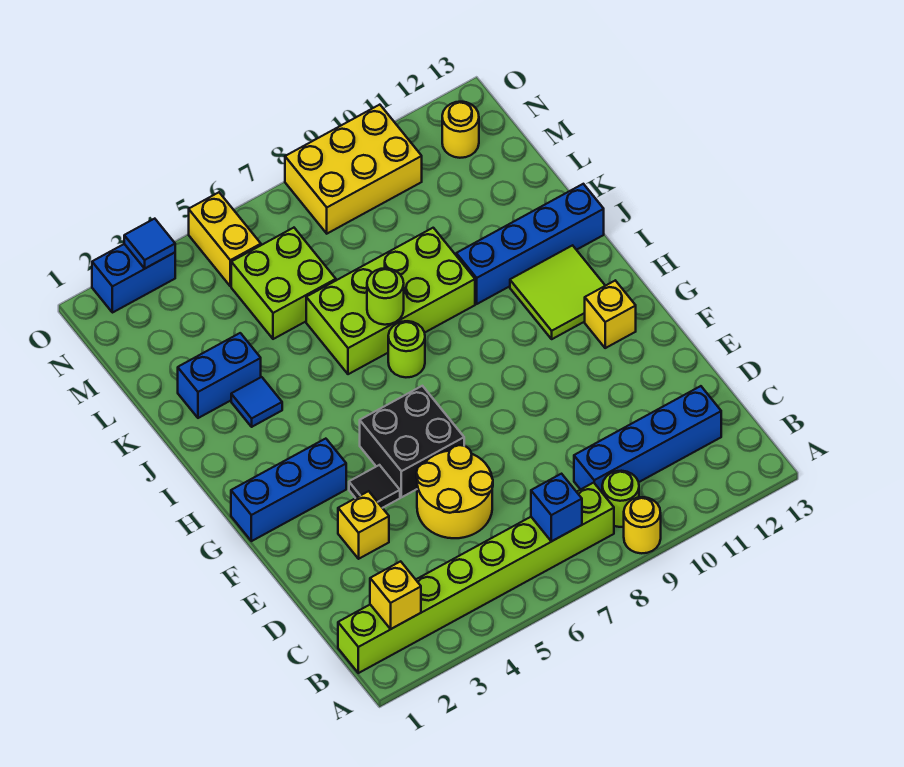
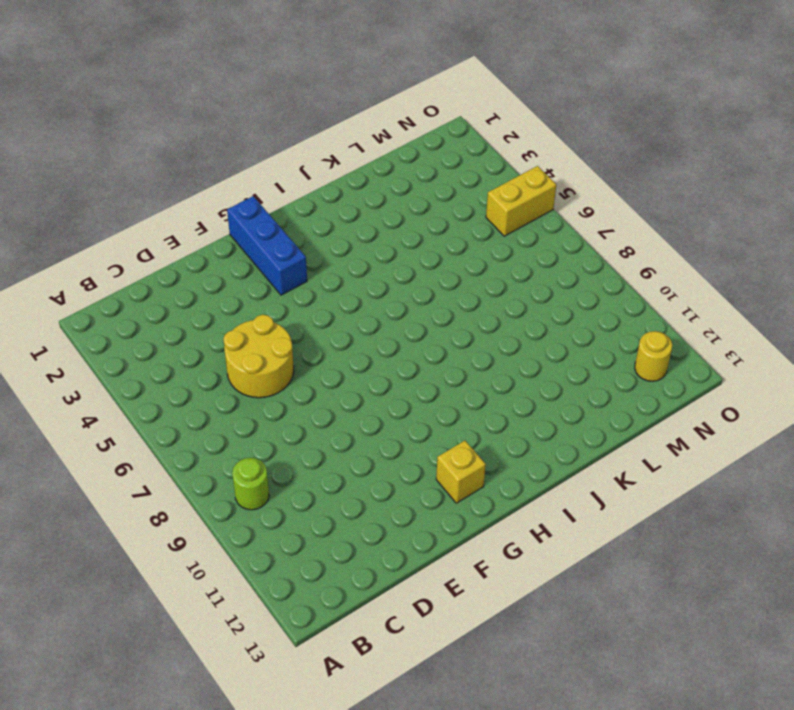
none -> yellow round brick A9 level 1
none -> lime brick B1:B8 level 1
none -> blue brick C9:C12 level 1

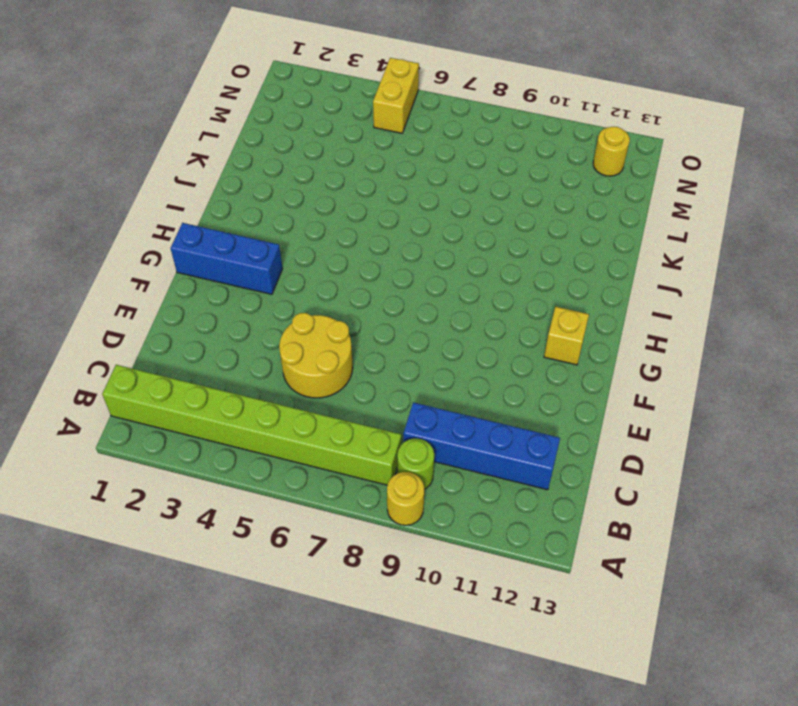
none -> yellow brick E3 level 1
none -> black tile F4 level 1
none -> black brick F5:G6 level 1

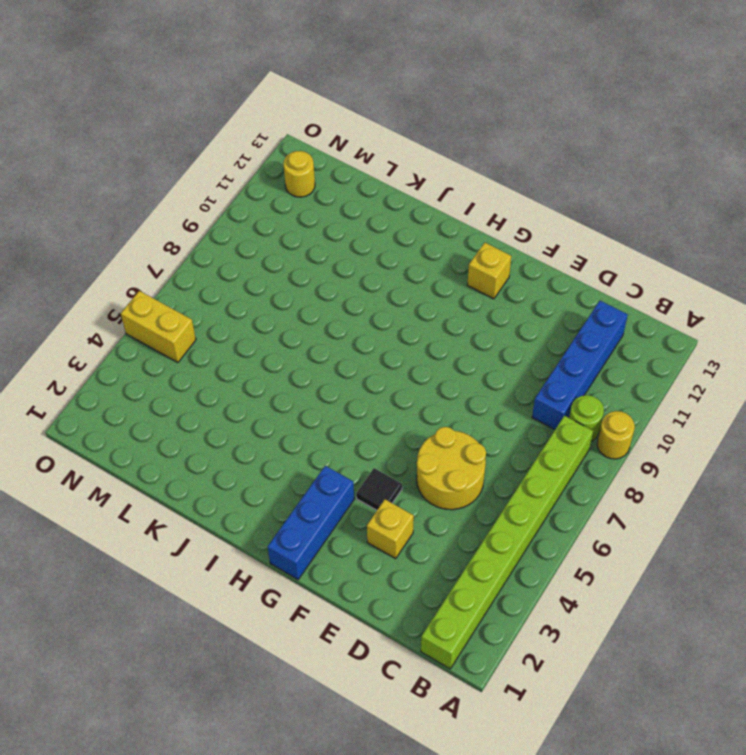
none -> black brick F5:G6 level 1
none -> lime tile H11:I12 level 1
none -> lime round brick I7 level 1

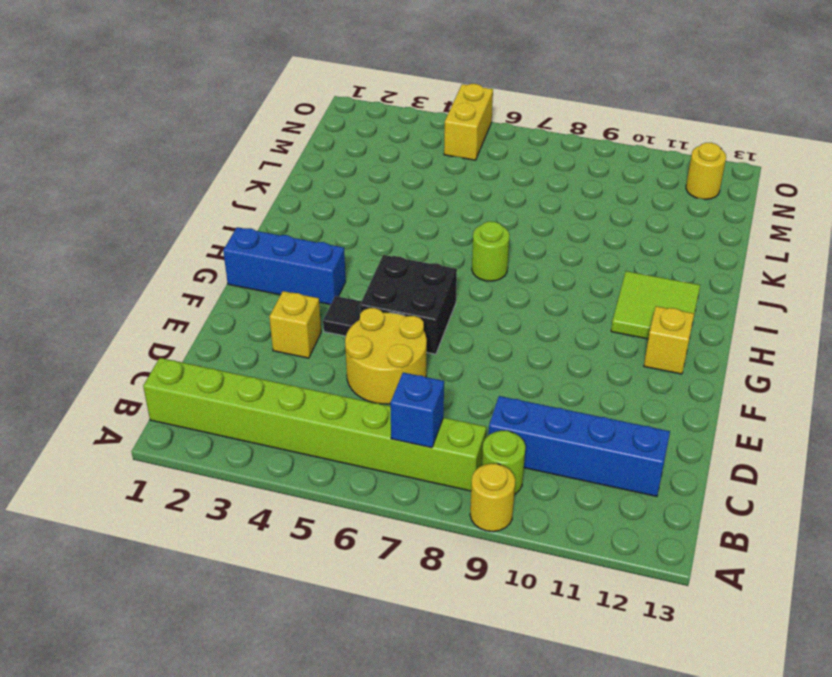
none -> blue tile J3 level 1
none -> lime brick J6:K9 level 1
none -> blue brick J10:J13 level 1

